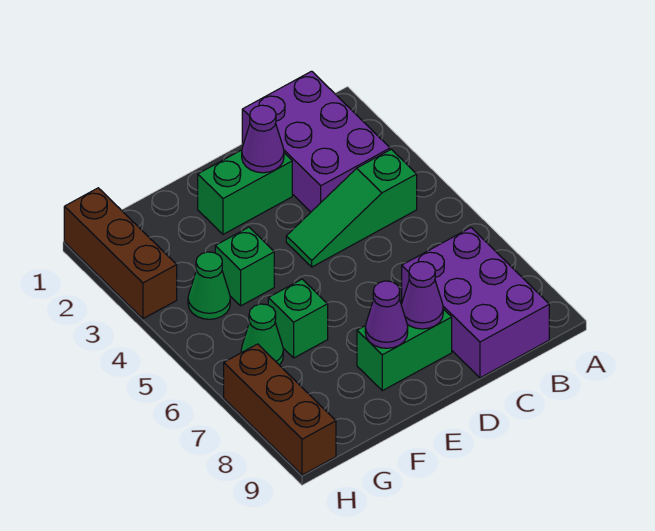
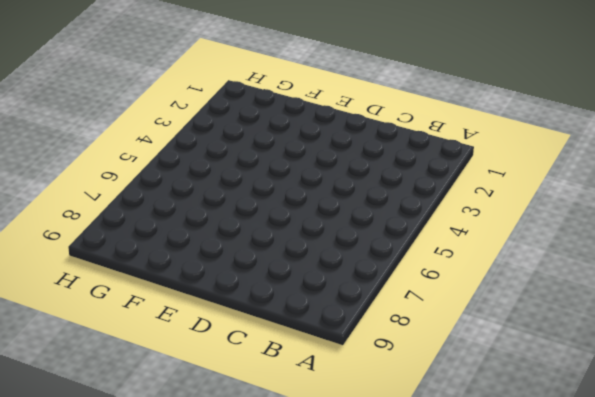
none -> purple brick B1:C3 level 1
none -> green slope B4:D4 level 1 top B
none -> purple brick B7:C9 level 1

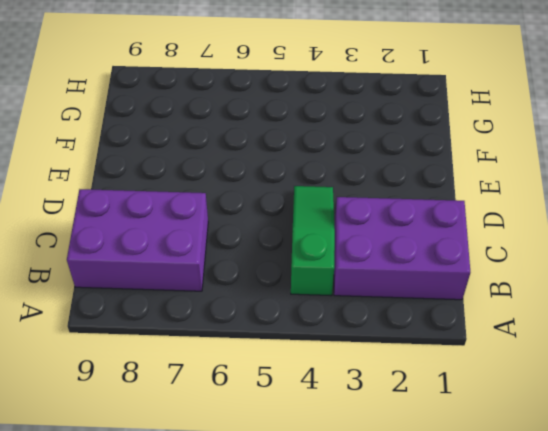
none -> green brick D2:E2 level 1
none -> green brick D8:E8 level 1
none -> green brick F4 level 1

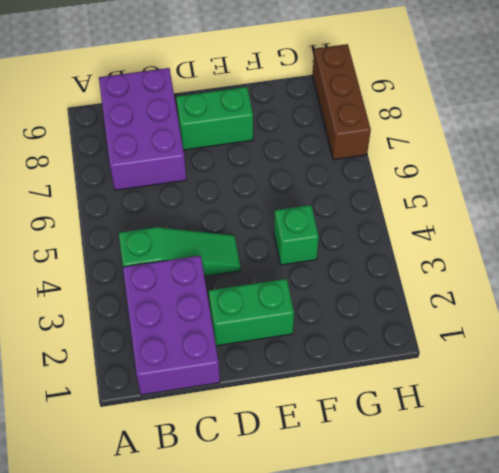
none -> green brick F6 level 1
none -> green cone G4 level 1
none -> green cone G6 level 1

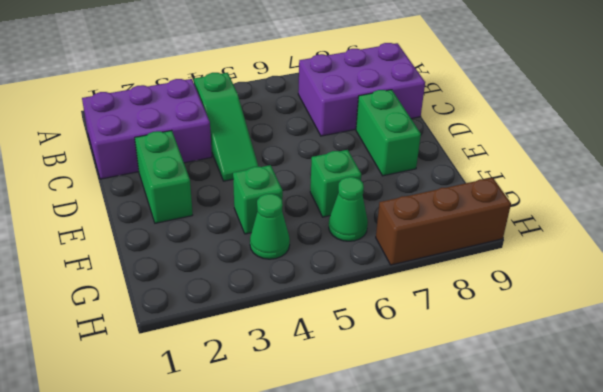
none -> brown brick H1:H3 level 1
none -> purple cone D2 level 2
none -> purple cone D8 level 2

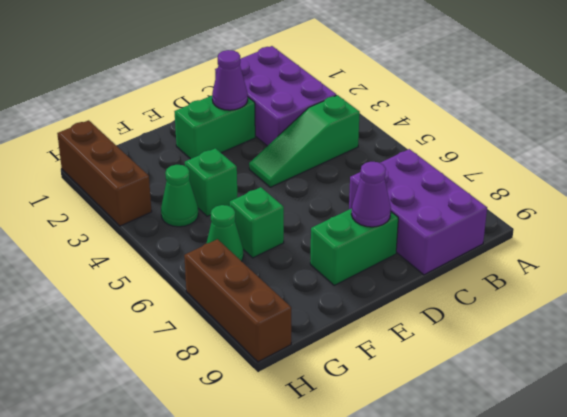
none -> purple cone E8 level 2

